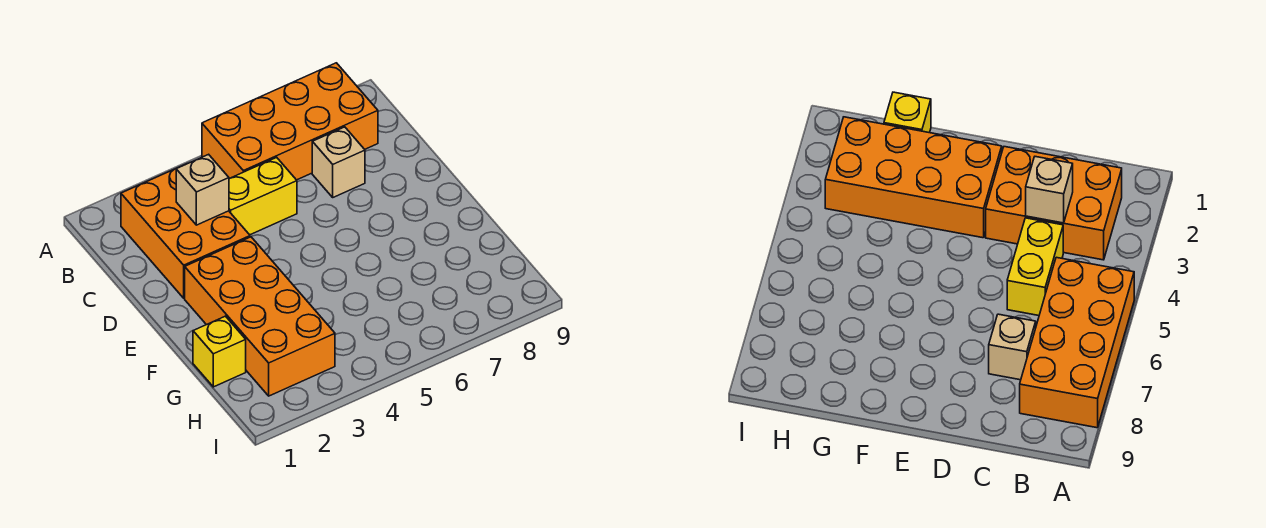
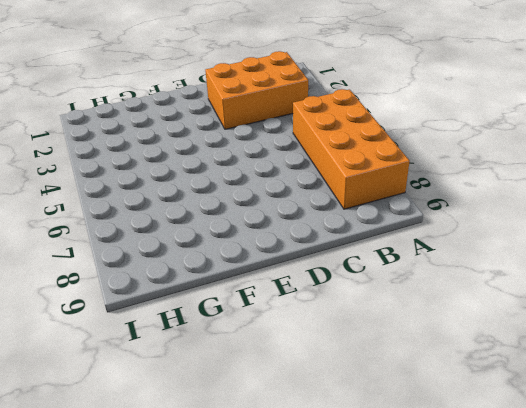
none -> yellow brick C4:C5 level 1
none -> tan brick C7 level 1

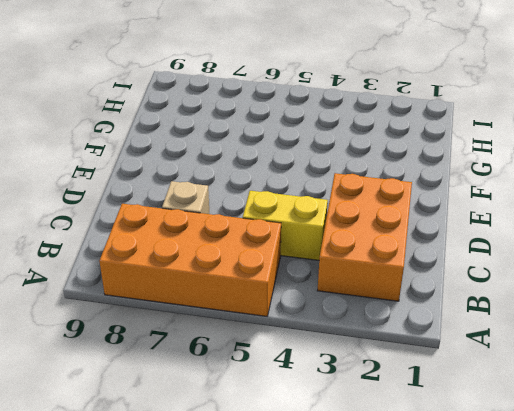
none -> orange brick E2:H3 level 1
none -> yellow brick G1 level 1

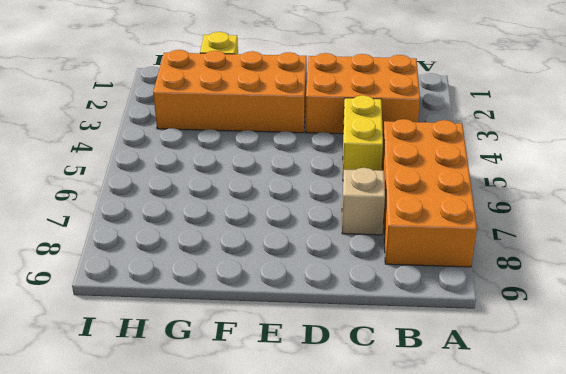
none -> tan brick C3 level 2

